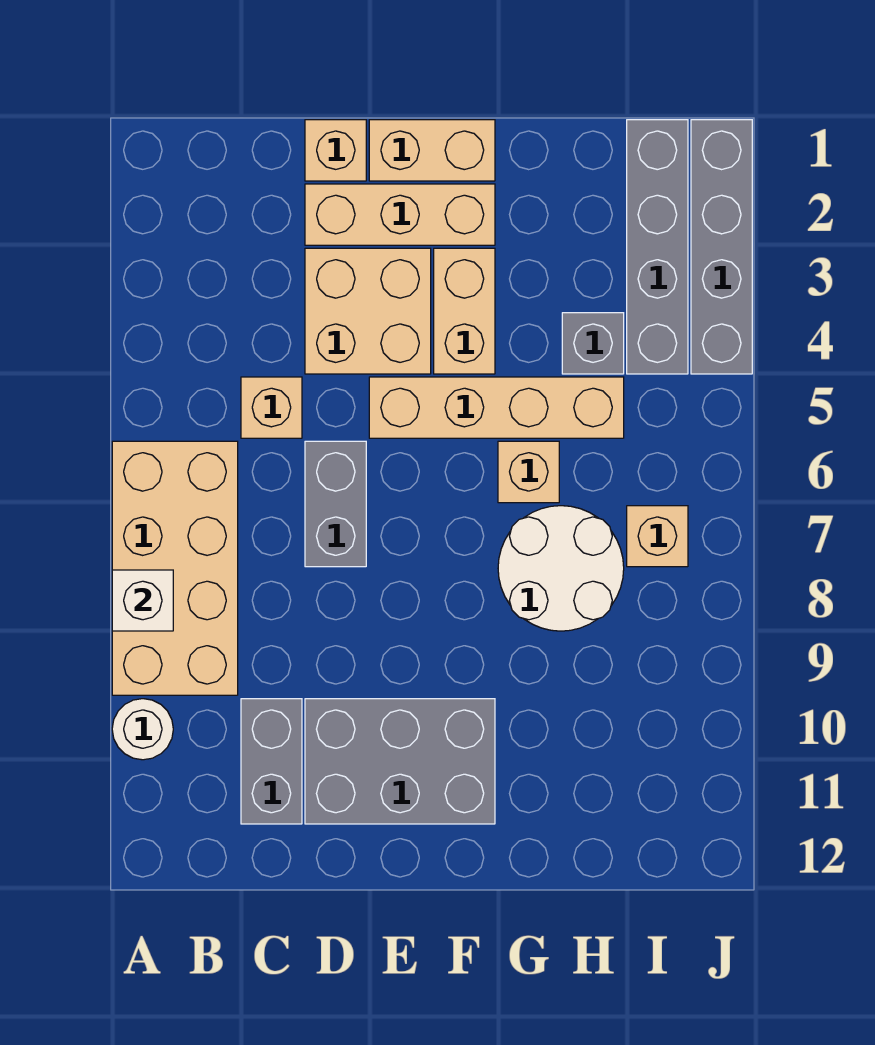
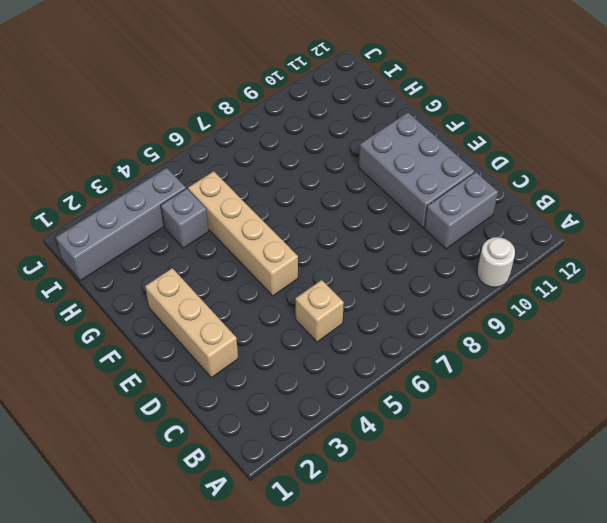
none -> tan brick A6:B9 level 1
none -> tan brick D1 level 1
none -> tan brick D3:E4 level 1

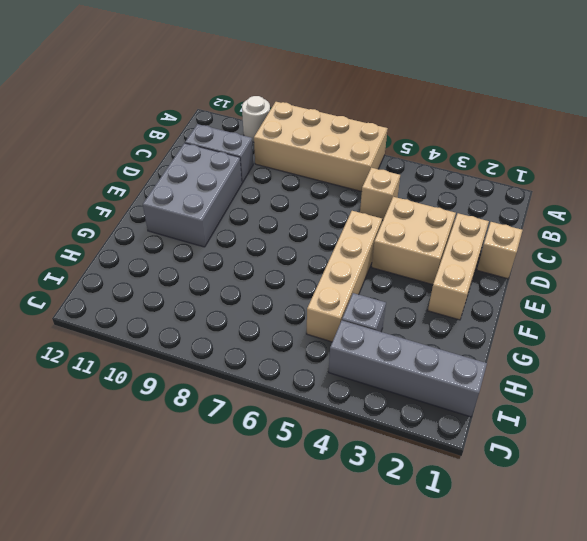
none -> grey brick D6:D7 level 1
none -> tan brick E1:F1 level 1
none -> tan brick F3:F4 level 1

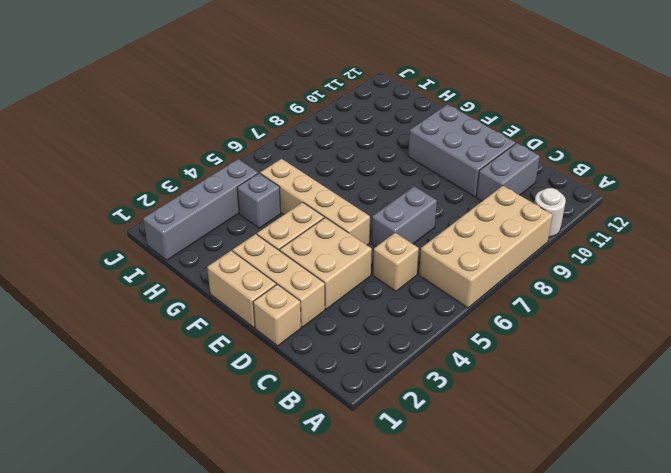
none -> tan brick G6 level 1
none -> white round brick G7:H8 level 1
none -> tan brick I7 level 1

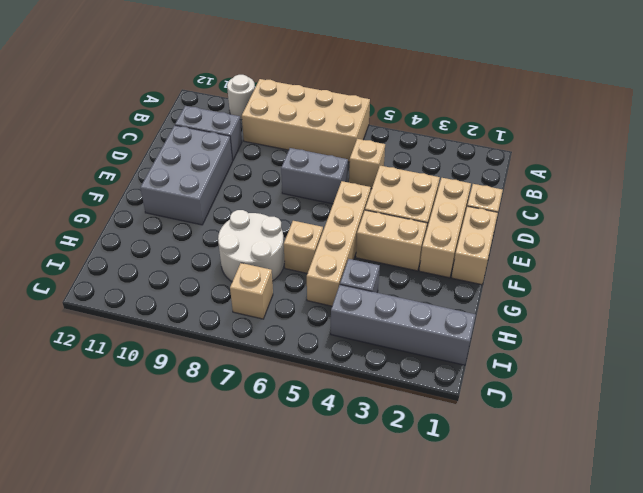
none -> grey brick J1:J4 level 1
none -> white brick A8 level 2

